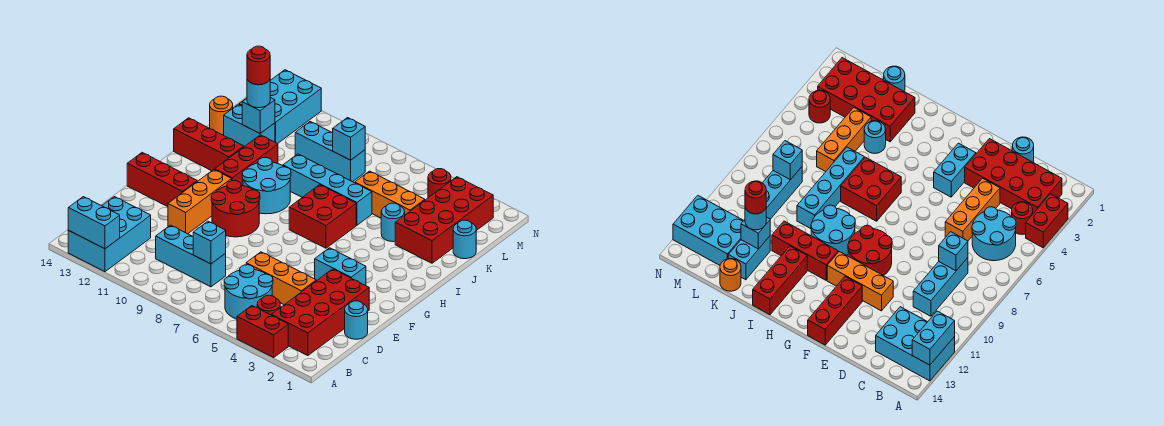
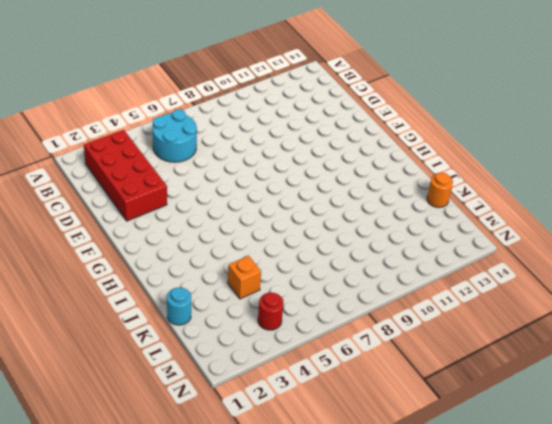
orange brick K4 level 1 -> orange brick K4:K6 level 1
none -> red brick A3:A4 level 1
none -> cyan brick A12:C13 level 1
none -> red round brick B4 level 1
none -> cyan brick C8:C10 level 1

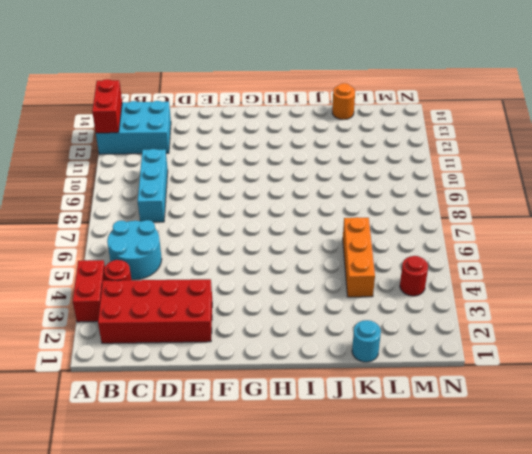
red brick A12:A13 level 2 -> cyan brick A12:A13 level 2
none -> cyan round brick D1 level 1
none -> orange brick D4:D6 level 1
none -> orange brick E11:G11 level 1
none -> cyan brick F3:F4 level 1

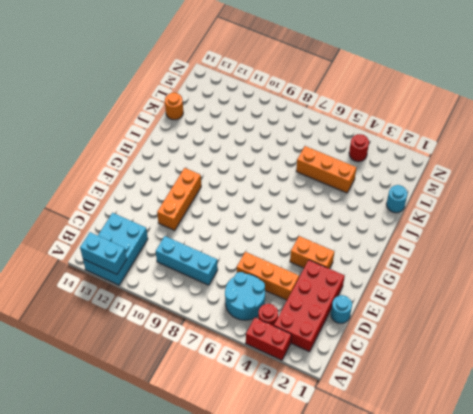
orange brick F3:F4 level 1 -> cyan brick F3:F4 level 1
none -> red round brick F9:G10 level 1
none -> red brick F12:F14 level 1
none -> red brick H6:I7 level 1
none -> cyan round brick H9:I10 level 1

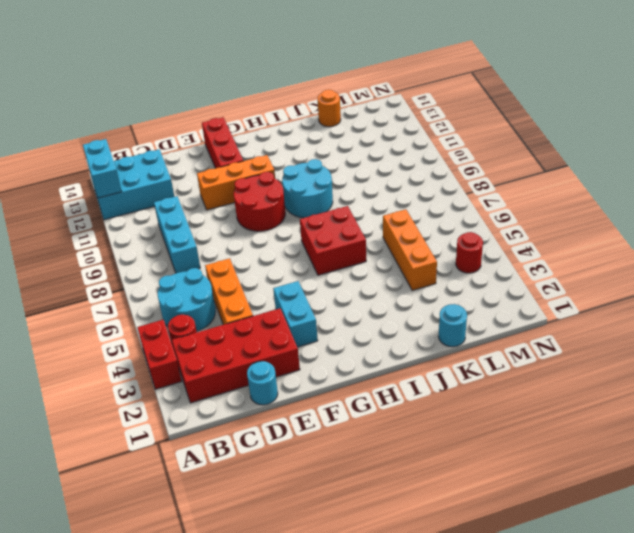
none -> red brick H11:J11 level 1
none -> red brick I12:I14 level 1
none -> red brick J2:M3 level 1
none -> cyan round brick J4 level 1

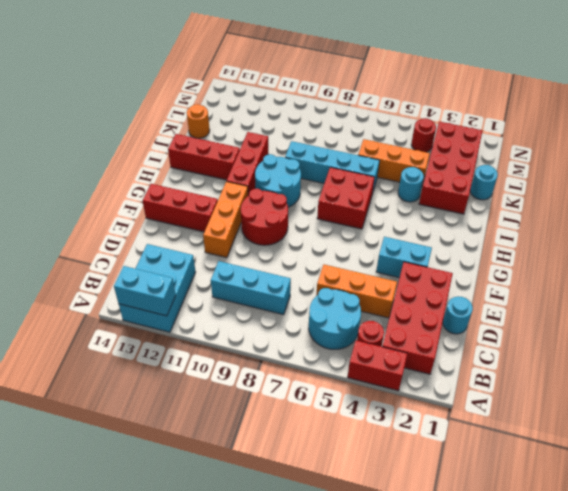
none -> cyan brick K12:K13 level 1
none -> cyan brick L8:L10 level 1
none -> cyan brick L12:N13 level 1
none -> cyan brick C8 level 2

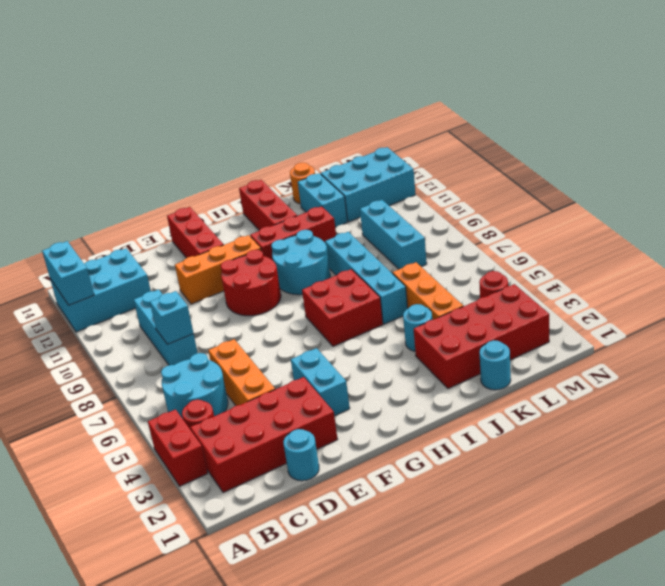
none -> cyan brick K12 level 2
none -> cyan brick L8 level 2
none -> cyan round brick K12 level 3
none -> red round brick K12 level 4

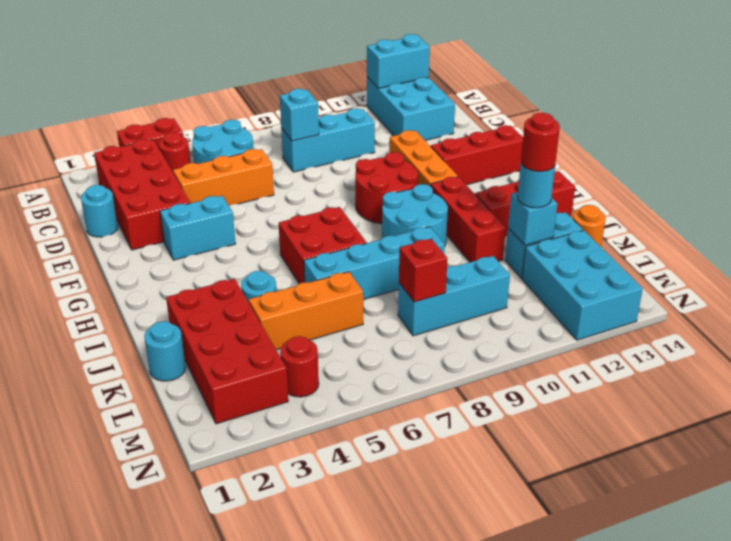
red brick L8 level 2 -> cyan brick L8 level 2

